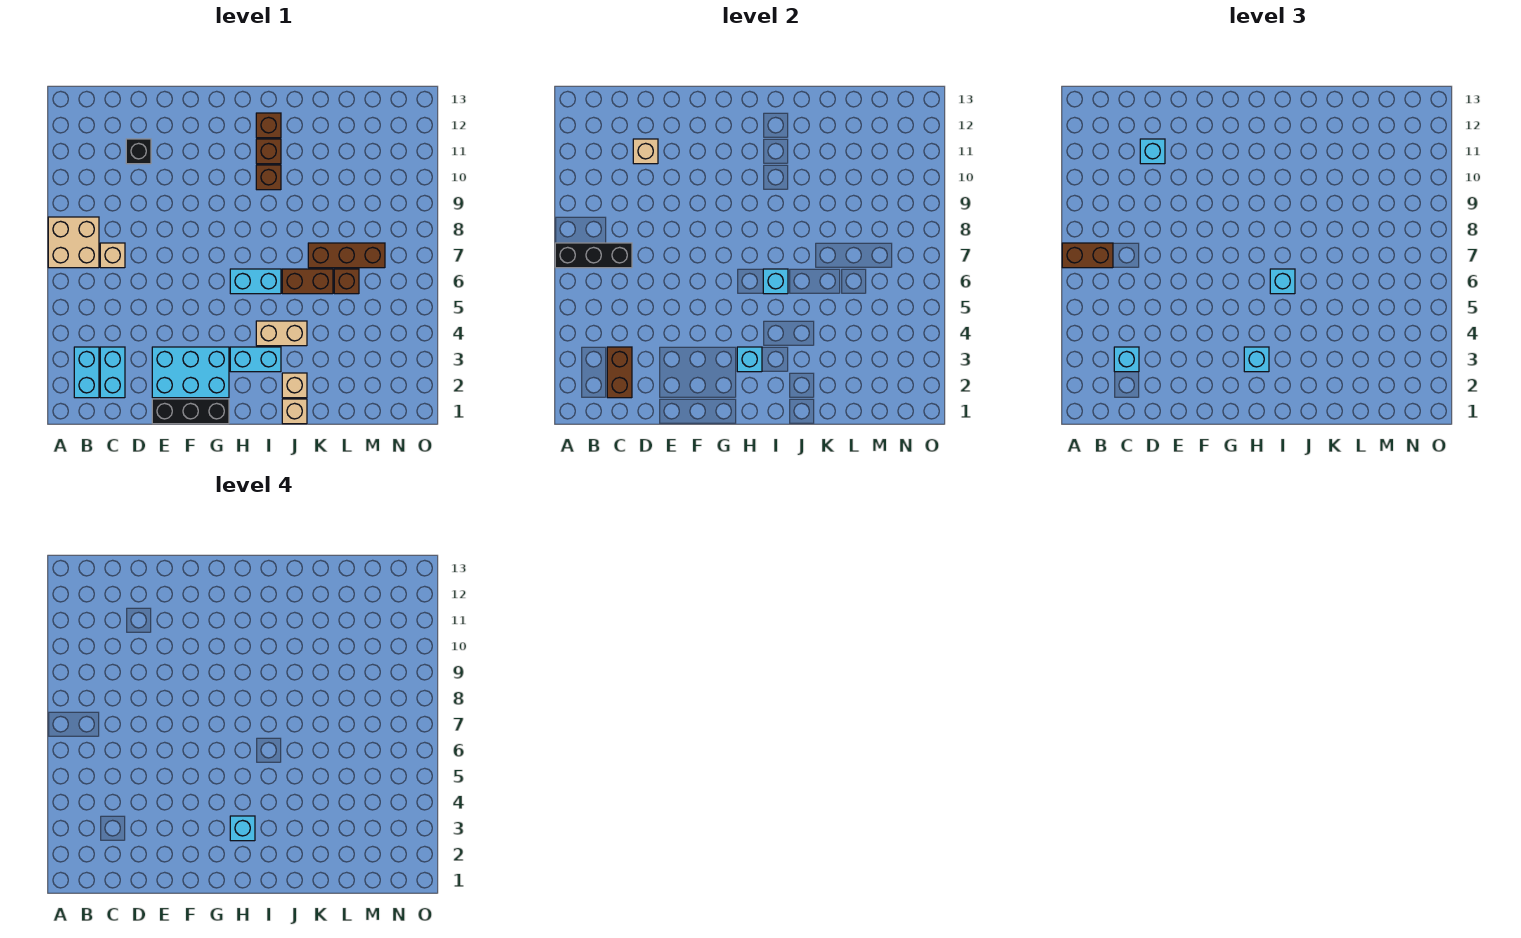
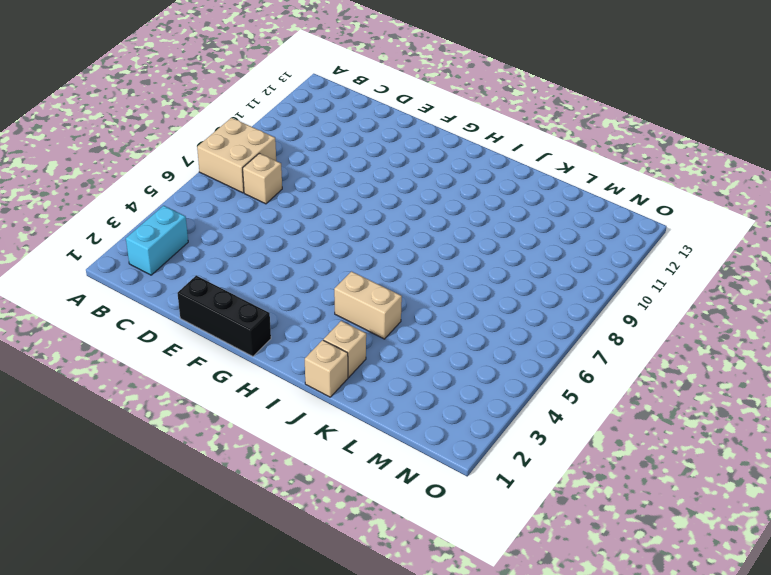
none -> cyan brick C2:C3 level 1
none -> black brick D11 level 1
none -> cyan brick E2:G3 level 1

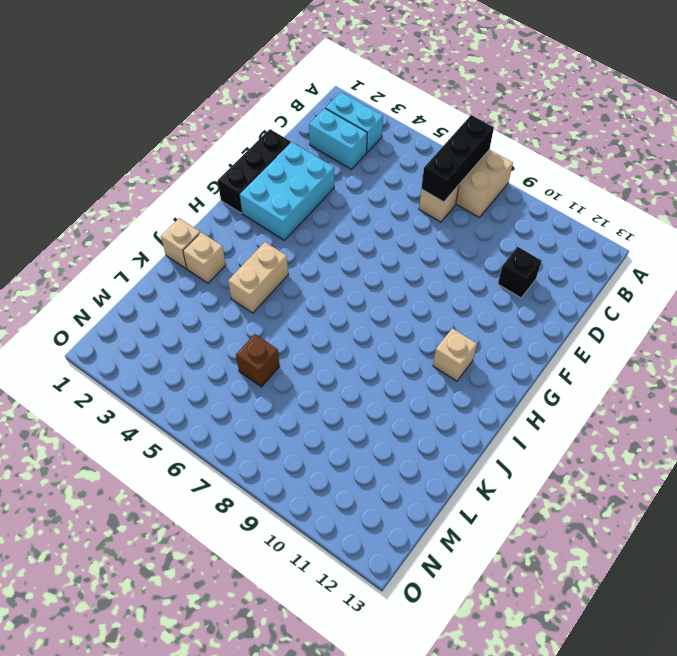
tan brick H11 level 1 -> tan brick D11 level 2
none -> cyan brick H3:I3 level 1
none -> cyan brick H6:I6 level 1
none -> brown brick I10 level 1

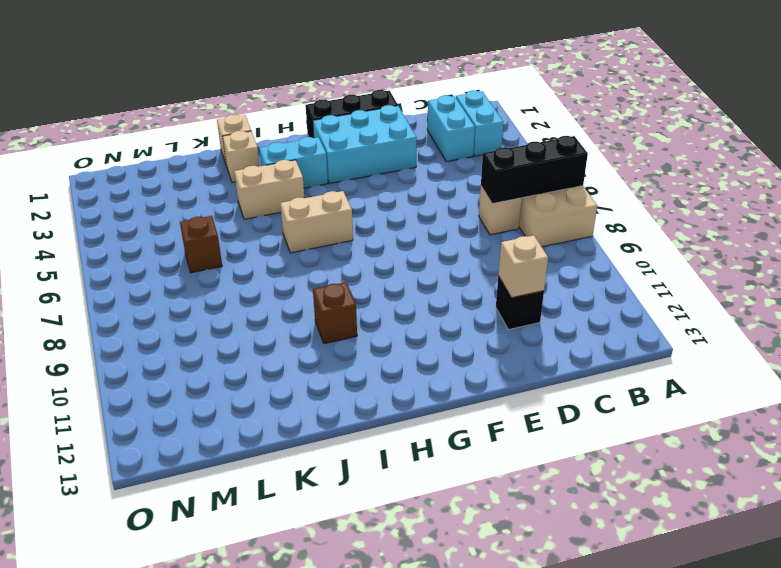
tan brick H6:I6 level 1 -> cyan brick H6:I6 level 1
none -> brown brick I11 level 1
none -> brown brick I12 level 1
none -> brown brick J6:K6 level 1

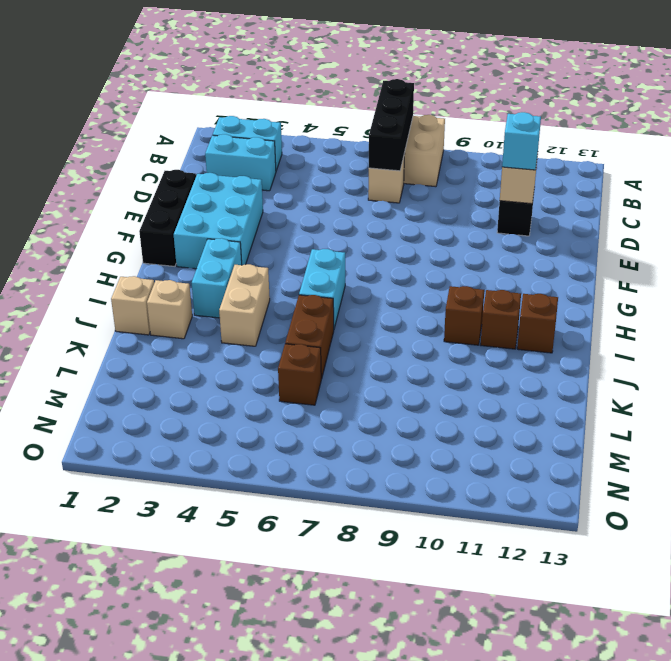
none -> brown brick K7:M7 level 1
none -> brown brick C2:C3 level 2
none -> cyan brick H3 level 2

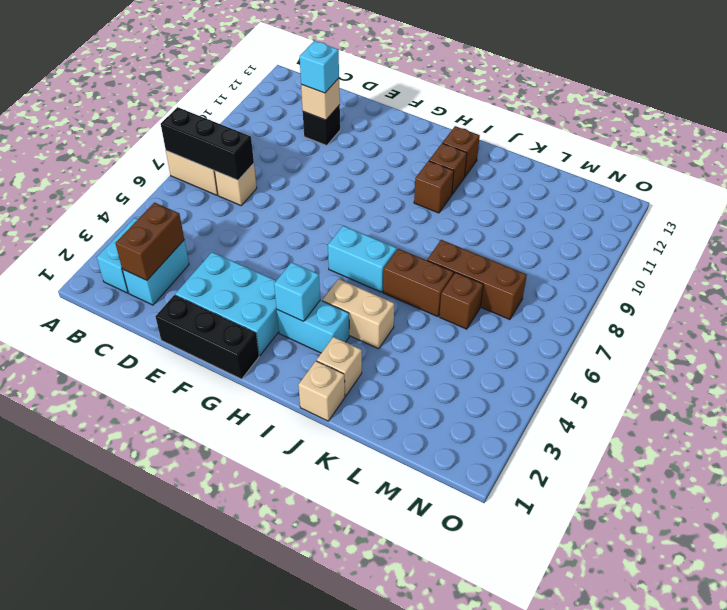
none -> cyan brick I6 level 2
none -> brown brick A7:B7 level 3
none -> cyan brick C3 level 3

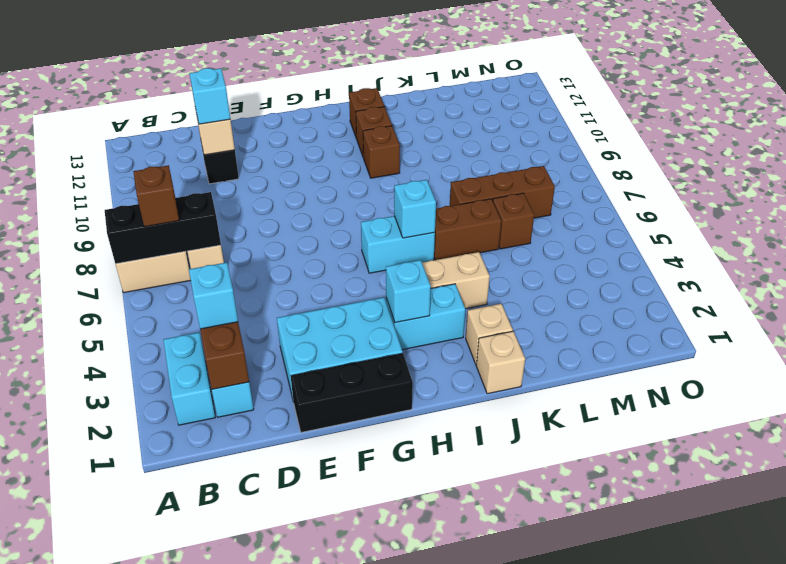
brown brick B7 level 3 -> brown brick A7:B7 level 3
none -> cyan brick H3 level 3
none -> cyan brick I6 level 3
none -> cyan brick H3 level 4

